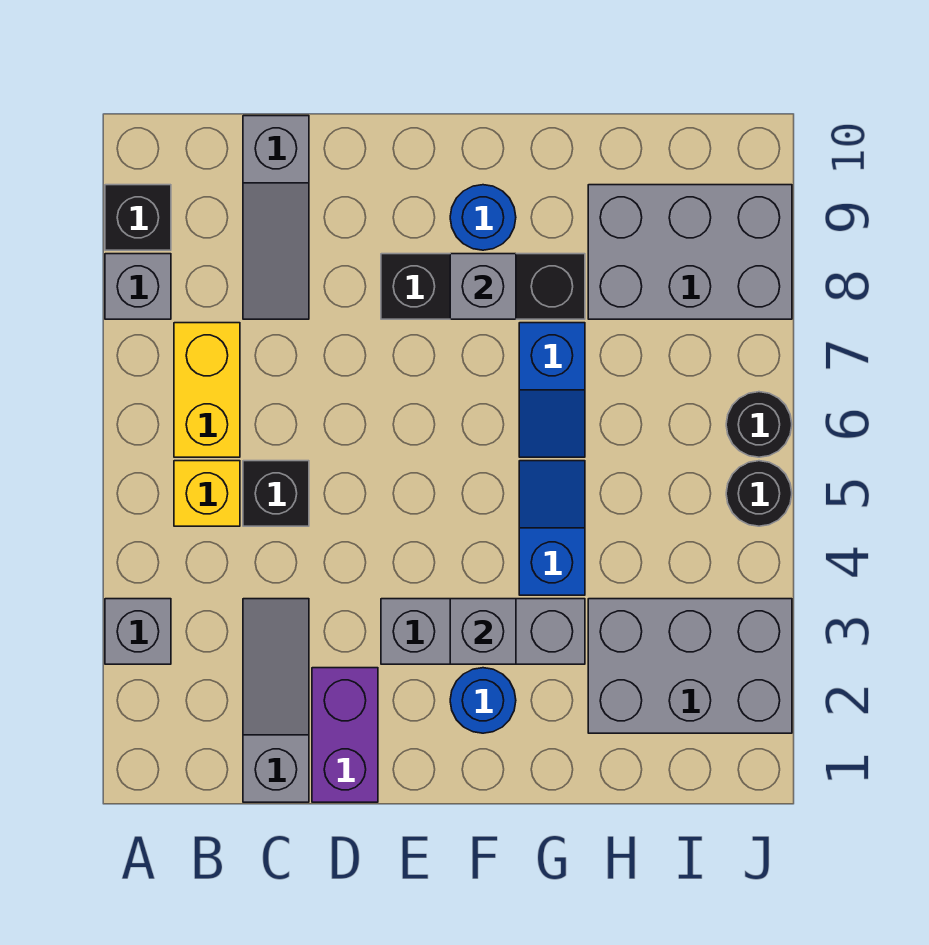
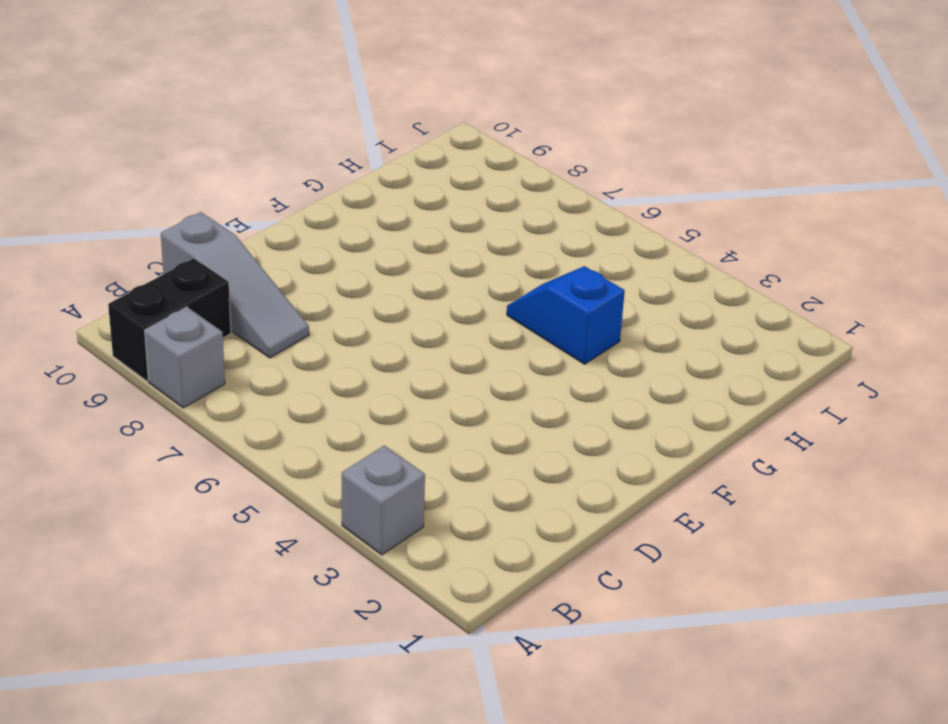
black brick A9:B9 level 1 -> black brick A9 level 1
none -> yellow brick B5 level 1
none -> yellow brick B6:B7 level 1
none -> grey slope C1:C3 level 1 top 1

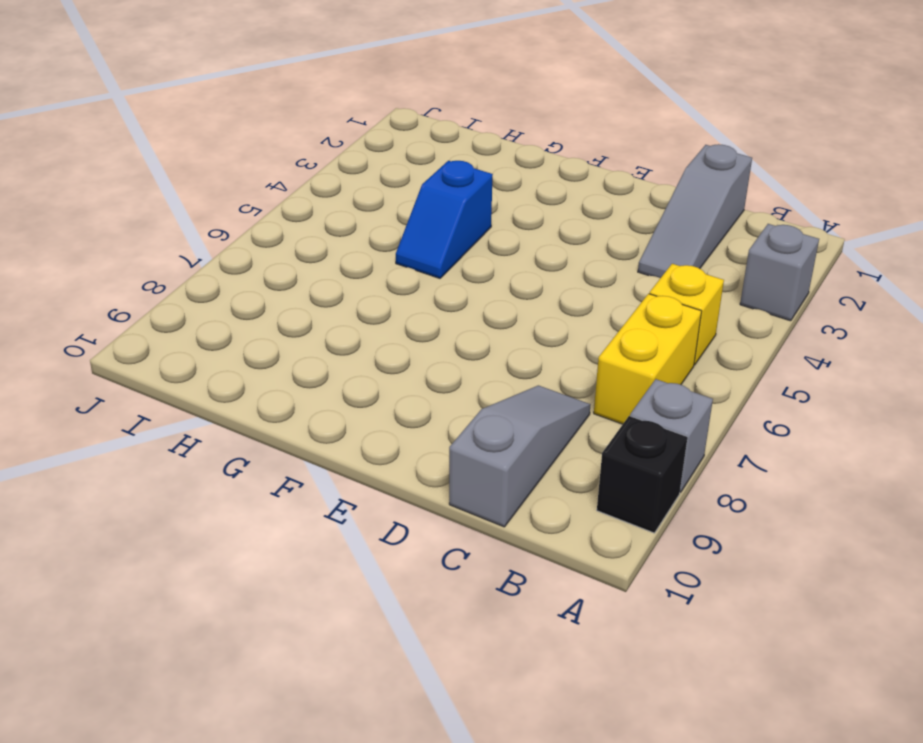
none -> black brick C5 level 1
none -> purple brick D1:D2 level 1
none -> grey brick E3:G3 level 1

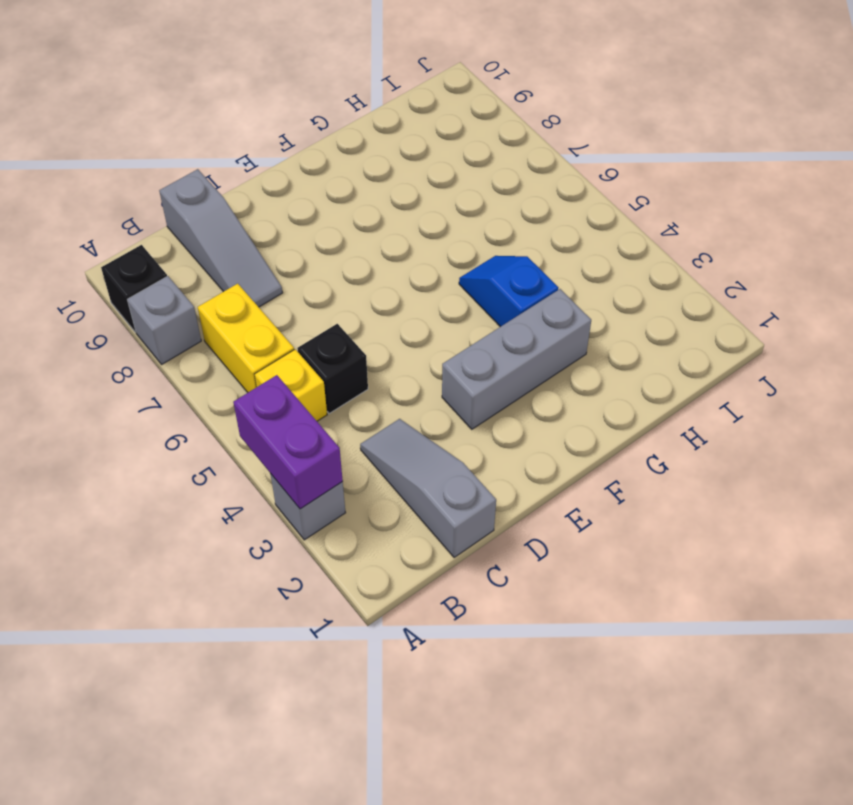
purple brick A3:A4 level 2 -> purple brick D1:D2 level 1
none -> black brick E8:G8 level 1
none -> blue round brick F2 level 1
none -> blue round brick F9 level 1

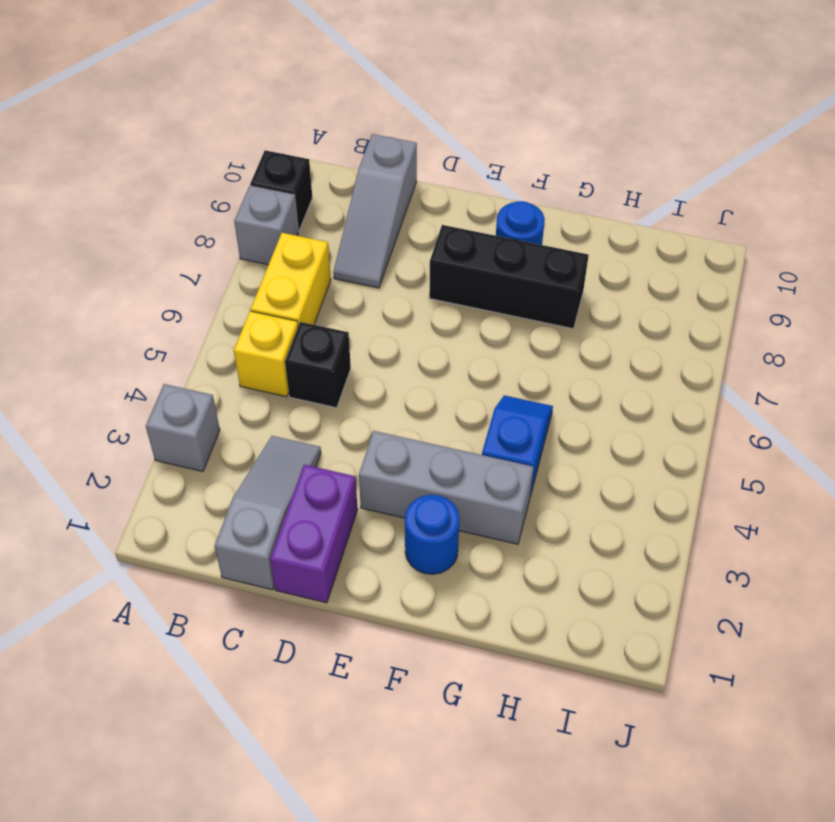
none -> blue slope G6:G7 level 1 top 7
none -> grey brick H2:J3 level 1
none -> grey brick H8:J9 level 1

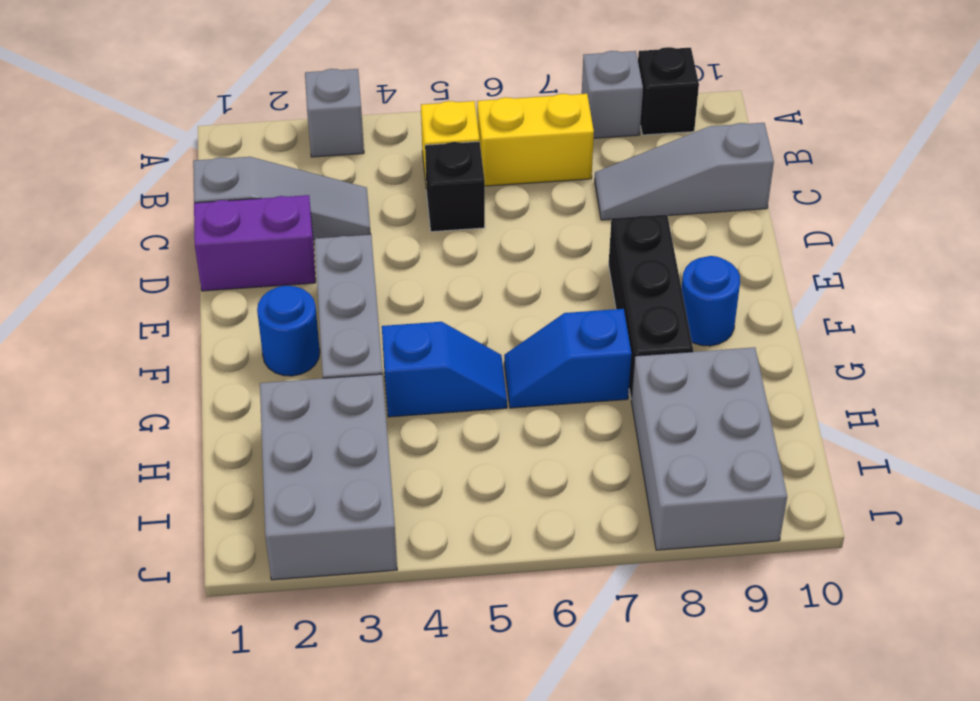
none -> black round brick J5 level 1
none -> black round brick J6 level 1
none -> grey brick F3 level 2

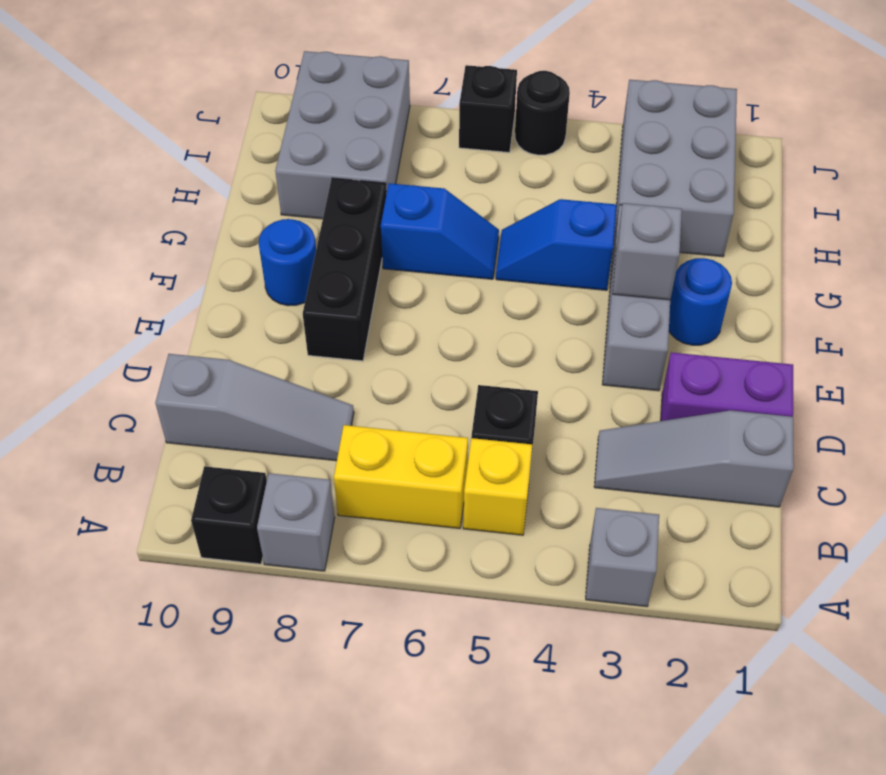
black brick J6 level 1 -> black round brick J6 level 1
none -> grey brick F8 level 2

